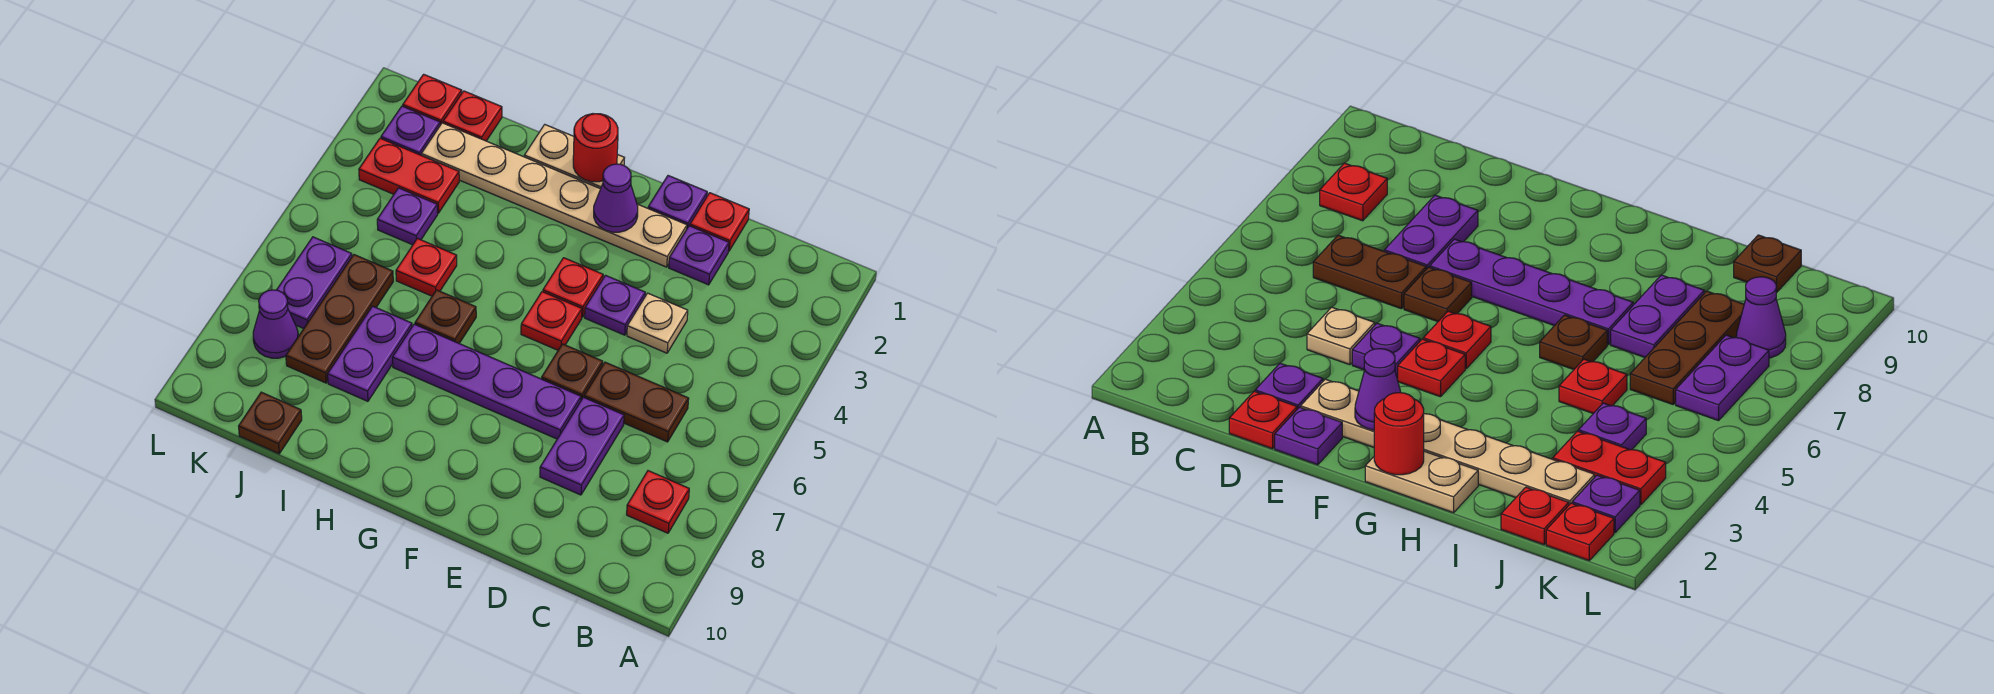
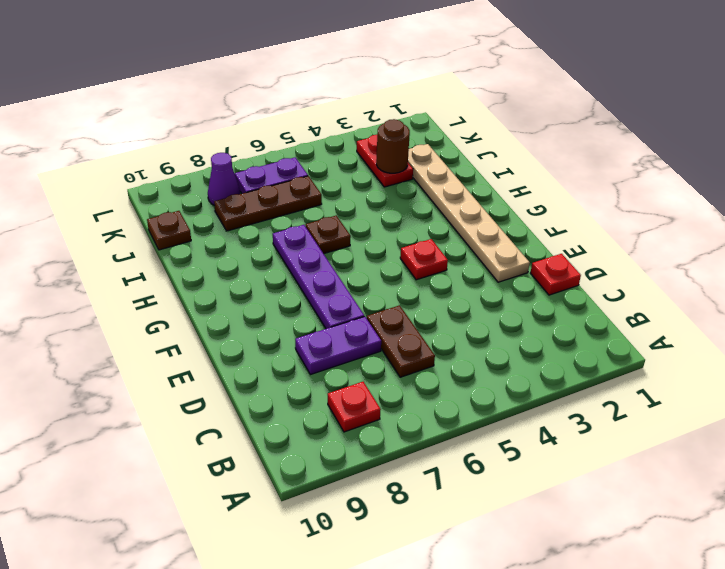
brown round brick J3 level 2 -> none
none -> purple plate D2 level 1
none -> tan plate D4 level 1
none -> purple plate E1 level 1

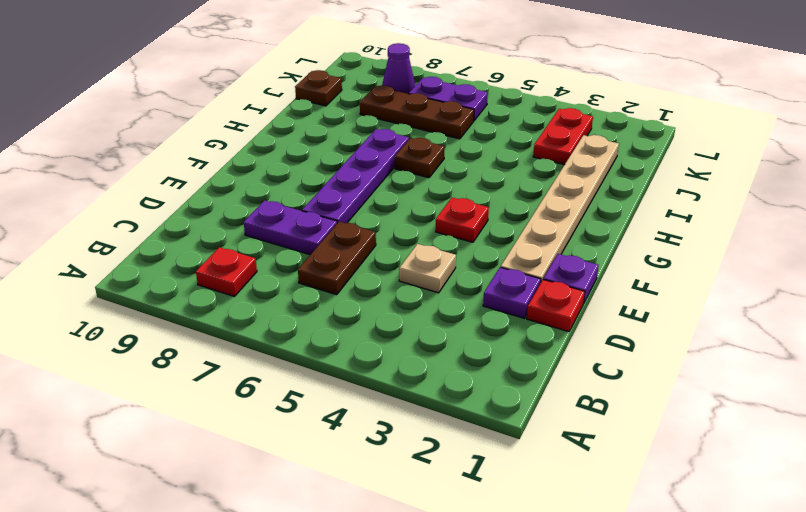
none -> purple plate E4 level 1
none -> brown plate E6 level 1
none -> red plate F5 level 1

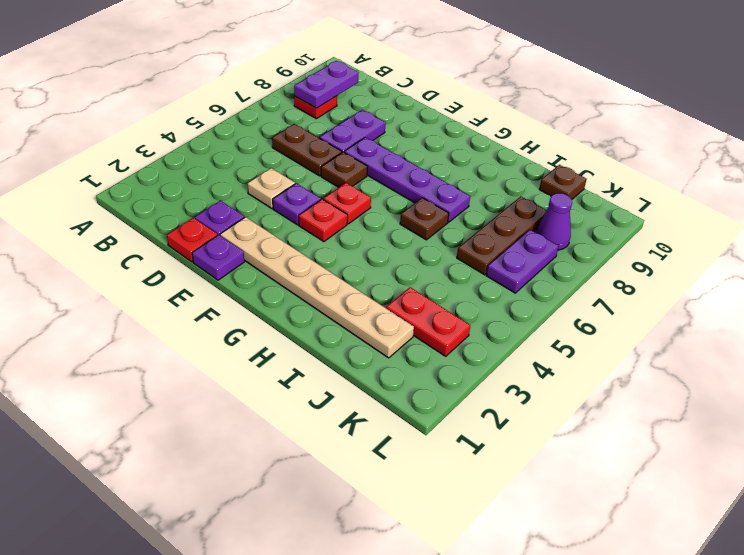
purple plate B8:B9 level 2 -> purple plate I7:I8 level 1
none -> tan plate G1:H1 level 1
none -> red plate I5 level 1
none -> red plate J1 level 1

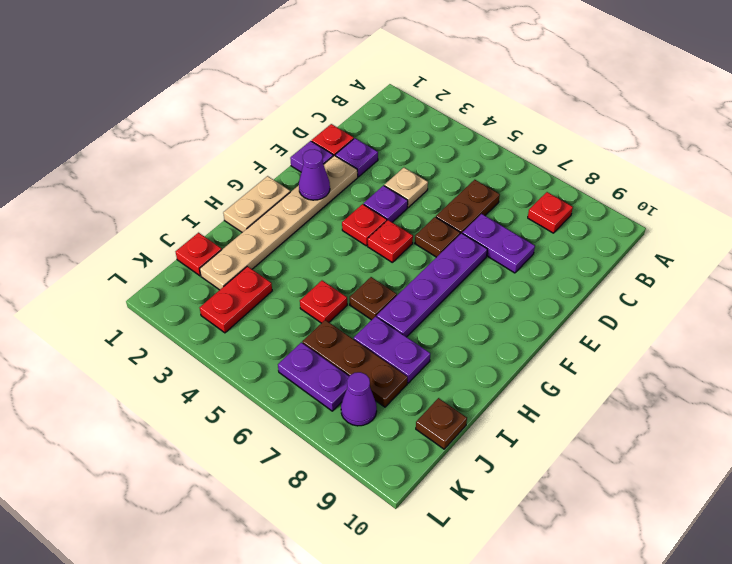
none -> purple plate J4 level 1
none -> red plate K1 level 1
none -> purple plate K2 level 1

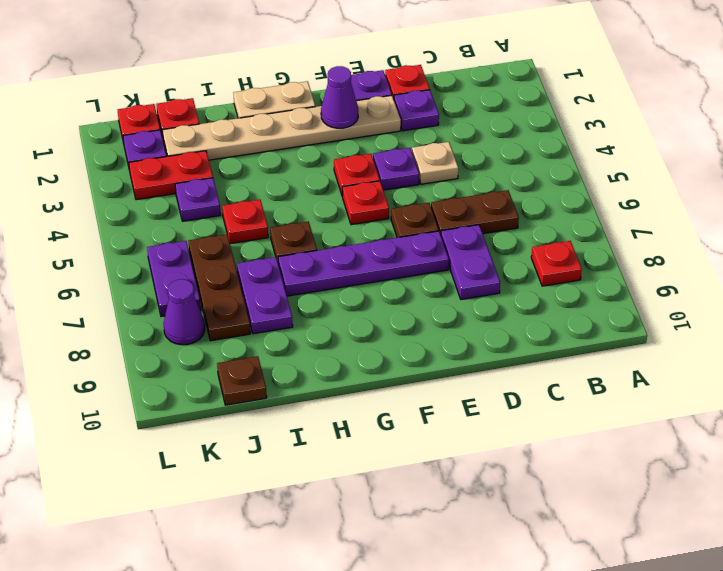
none -> red round brick G1 level 2

